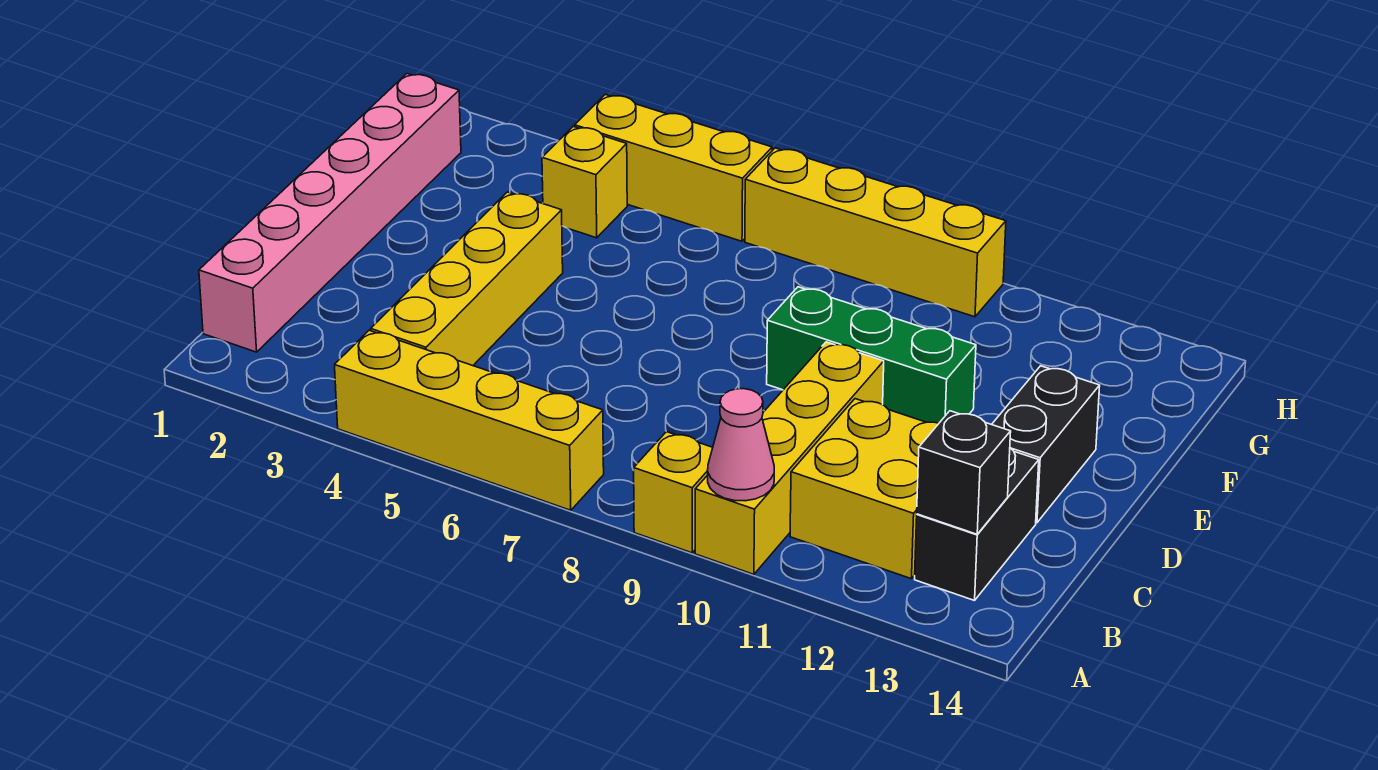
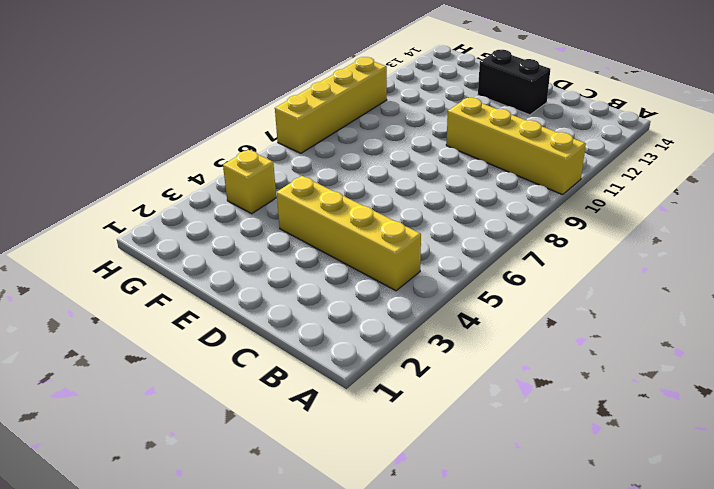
none -> yellow brick A4:A7 level 1
none -> yellow brick A9 level 1
none -> pink brick B1:G1 level 1

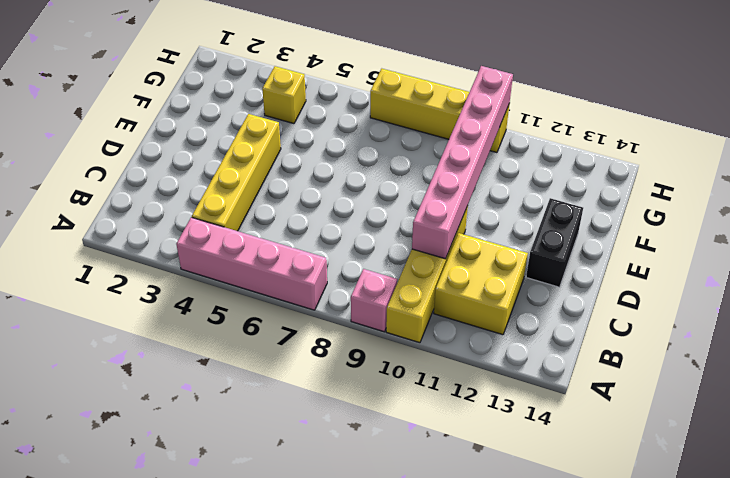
pink brick A4:A7 level 1 -> yellow brick A4:A7 level 1
pink brick A9 level 1 -> yellow brick A9 level 1
pink brick C10:H10 level 2 -> pink brick B1:G1 level 1
none -> black brick B13:C13 level 1
none -> green brick E9:E11 level 1
none -> yellow brick H4:H6 level 1

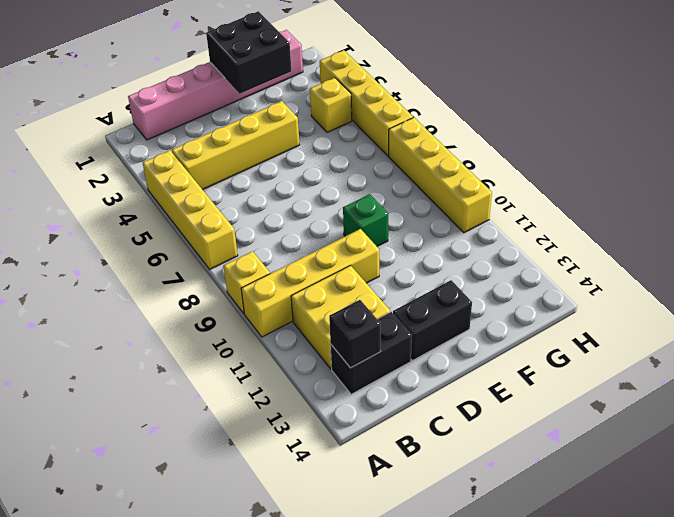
black brick E1:F2 level 2 -> none
green brick E9 level 1 -> green brick E9:E11 level 1
yellow brick H3:H6 level 1 -> yellow brick H4:H6 level 1
none -> pink cone A10 level 2

